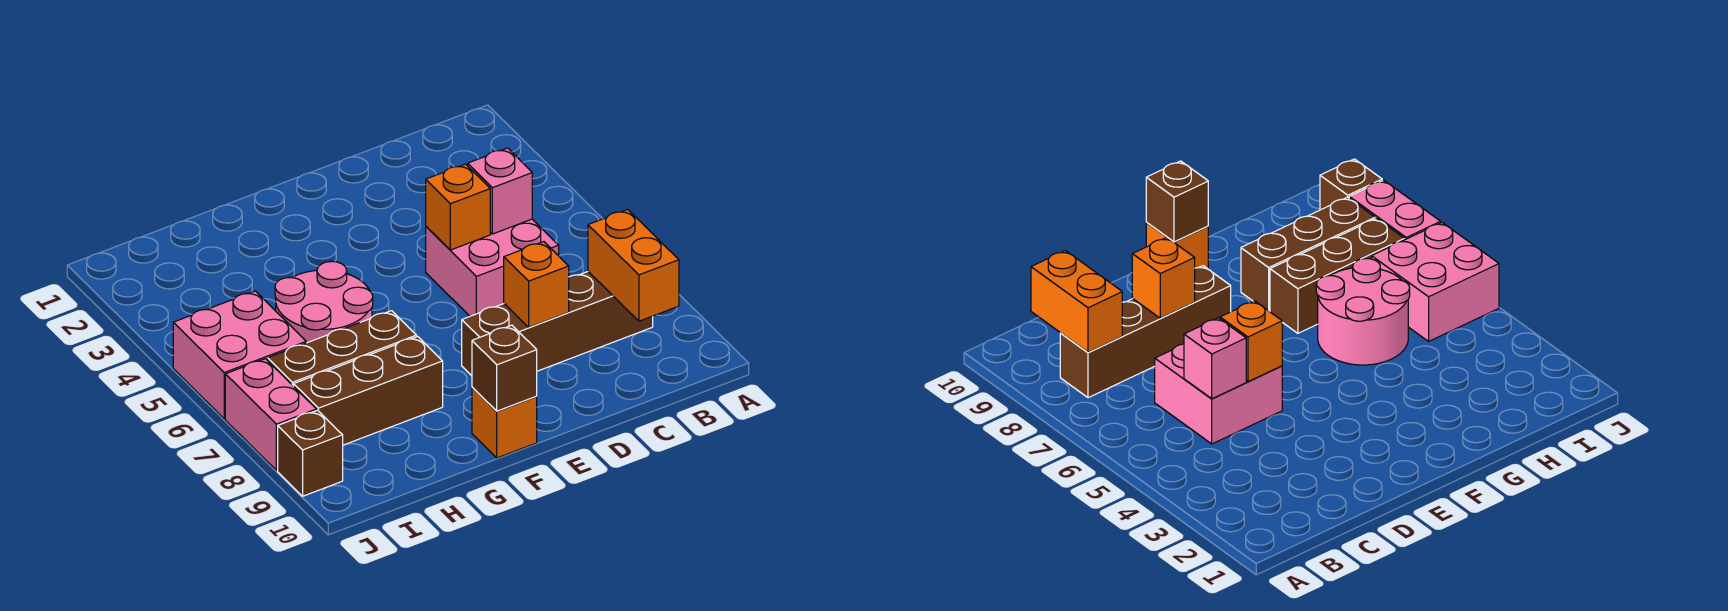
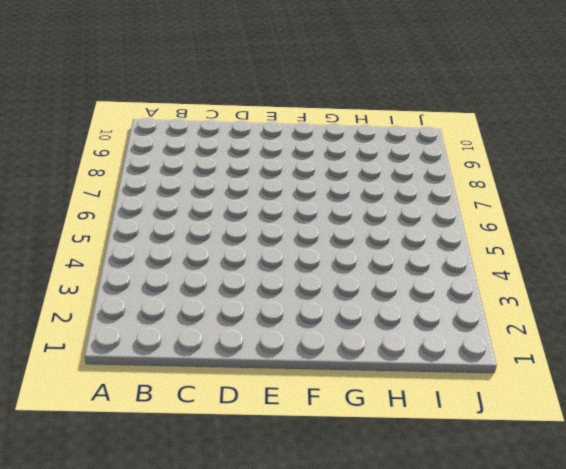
none -> brown brick B8:E8 level 1
none -> pink brick C5:D6 level 1
none -> orange brick F10 level 1

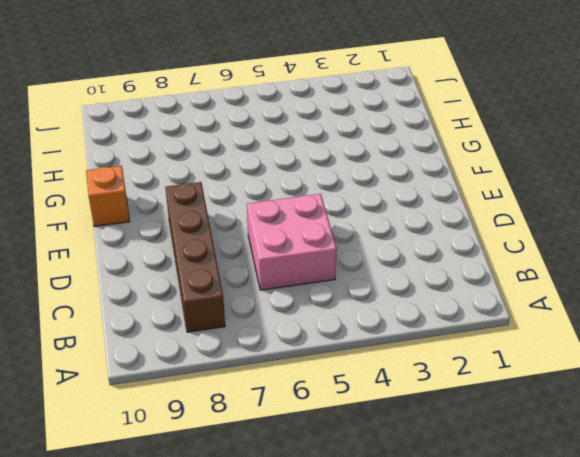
none -> pink round brick G5:H6 level 1
none -> brown brick G7:I7 level 1
none -> brown brick G8:I8 level 1

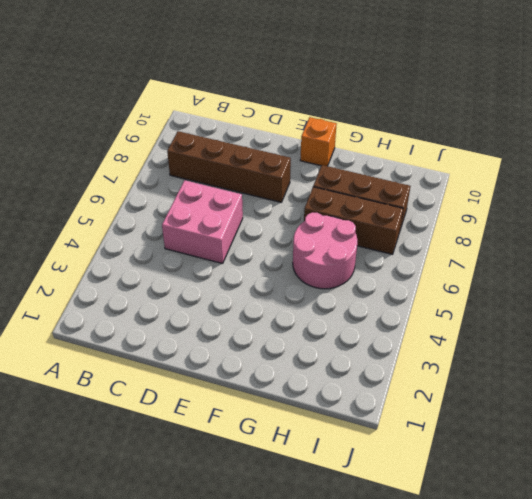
none -> pink brick I5:J6 level 1
none -> pink brick J7:J8 level 1
none -> brown brick J9 level 1

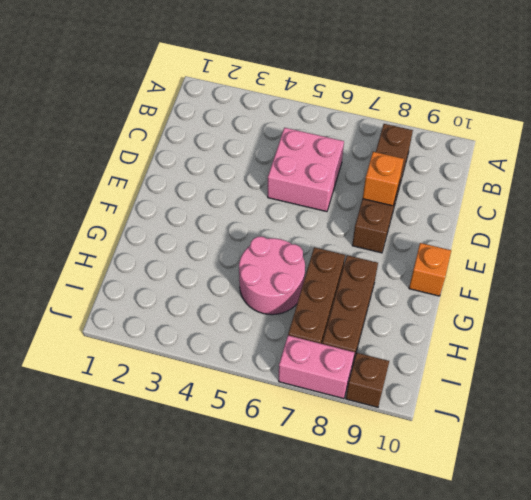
none -> pink brick I5:J6 level 1
none -> orange brick B8:B9 level 2
none -> pink brick C5 level 2

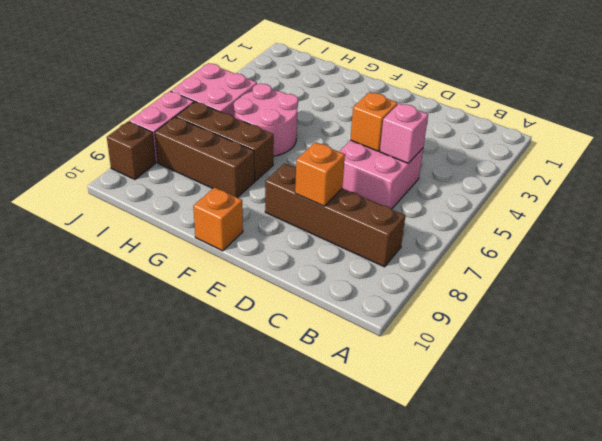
none -> orange brick B8:B9 level 2
none -> brown brick F10 level 2

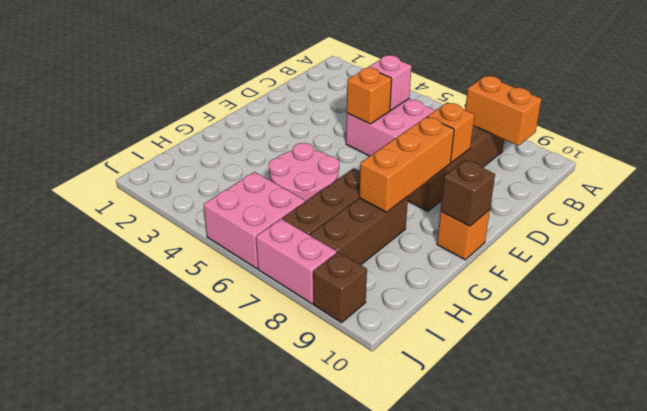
orange brick E8:G8 level 2 -> none

